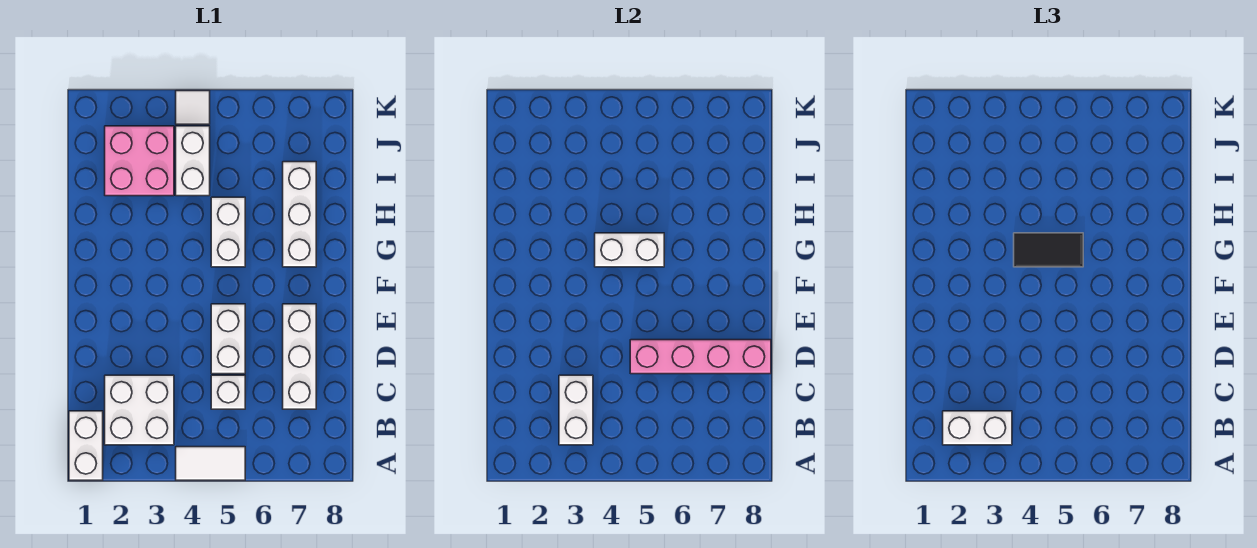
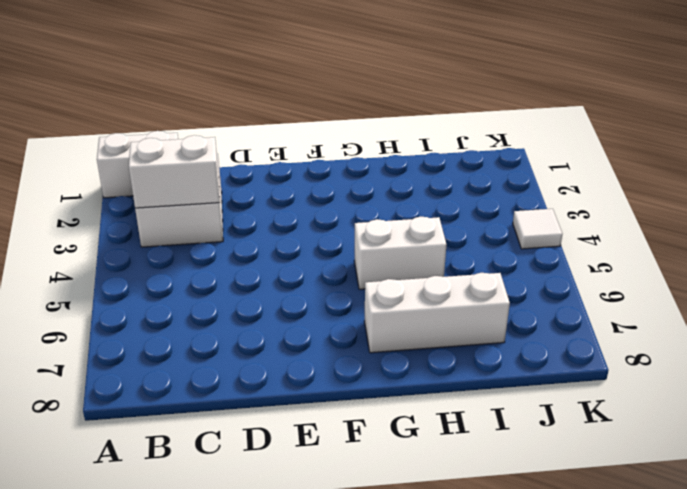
none -> white tile A4:A5 level 1
none -> white brick C5 level 1
none -> white brick C7:E7 level 1

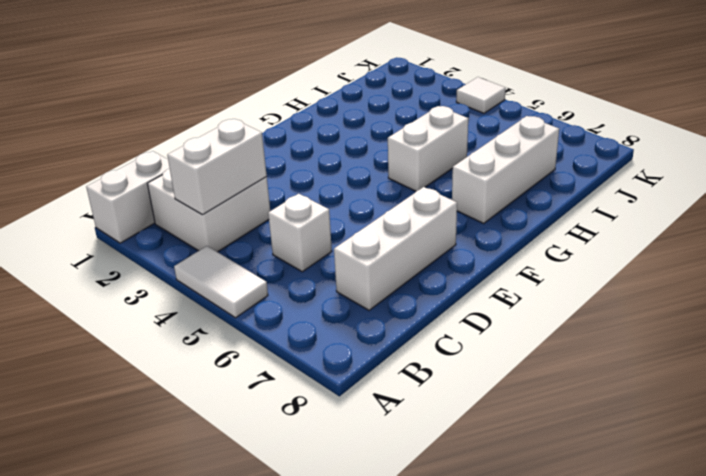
none -> white brick D5:E5 level 1
none -> pink brick I2:J3 level 1
none -> white brick I4:J4 level 1

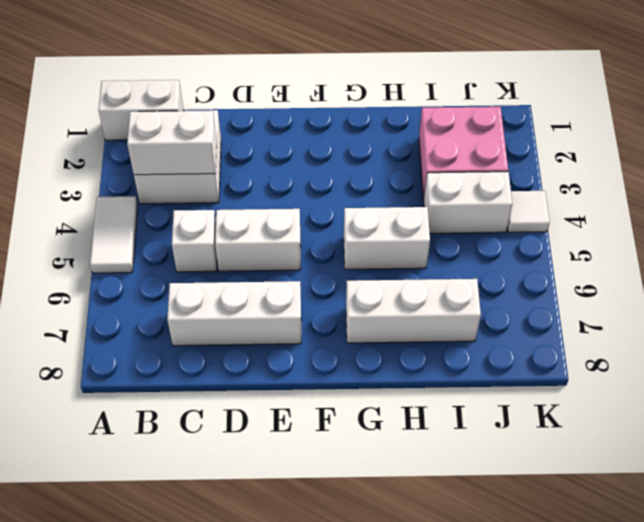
none -> pink brick D5:D8 level 2
none -> white brick G4:G5 level 2
none -> white brick B2:B3 level 3

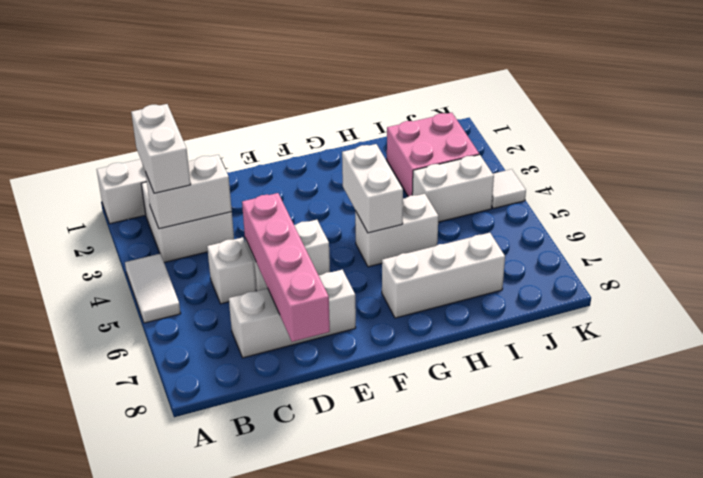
none -> black tile G4:G5 level 3

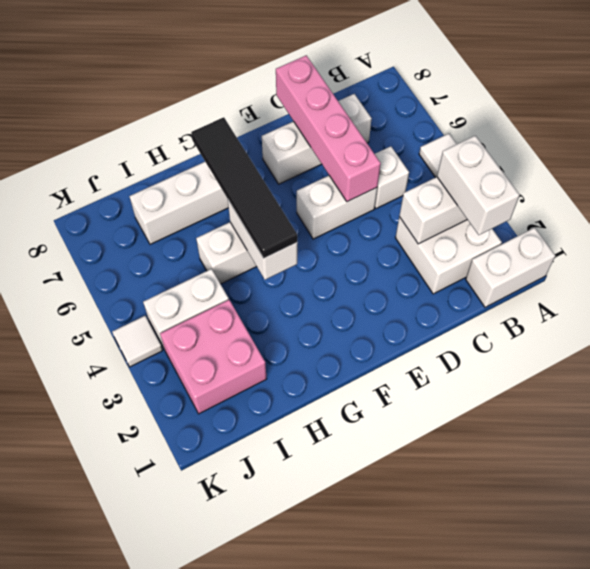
black tile G4:G7 level 3 -> black tile G4:G5 level 3

